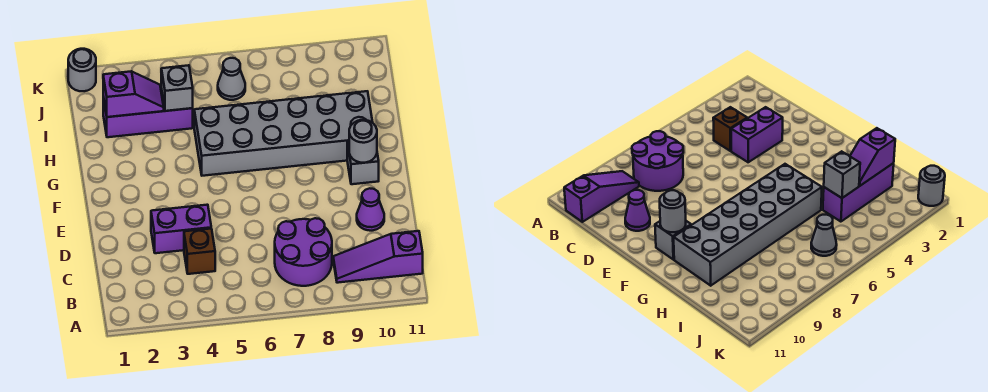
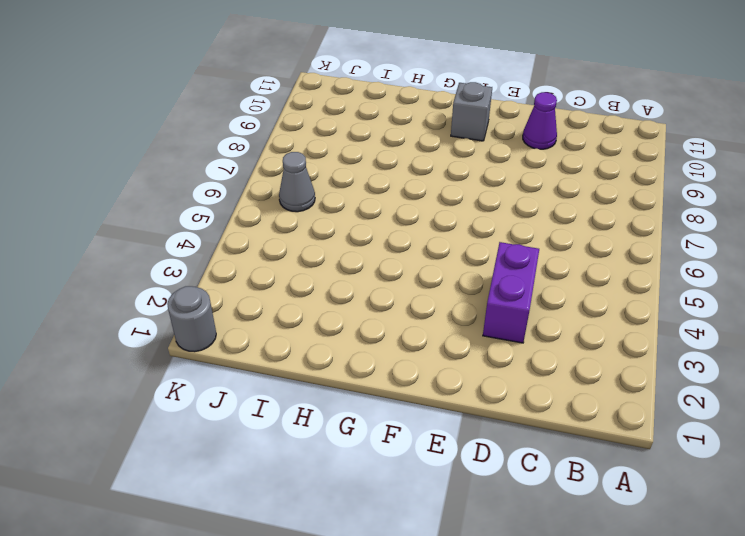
none -> purple round brick B7:C8 level 1
none -> purple slope B9:B11 level 1 top 11
none -> brown brick C4 level 1

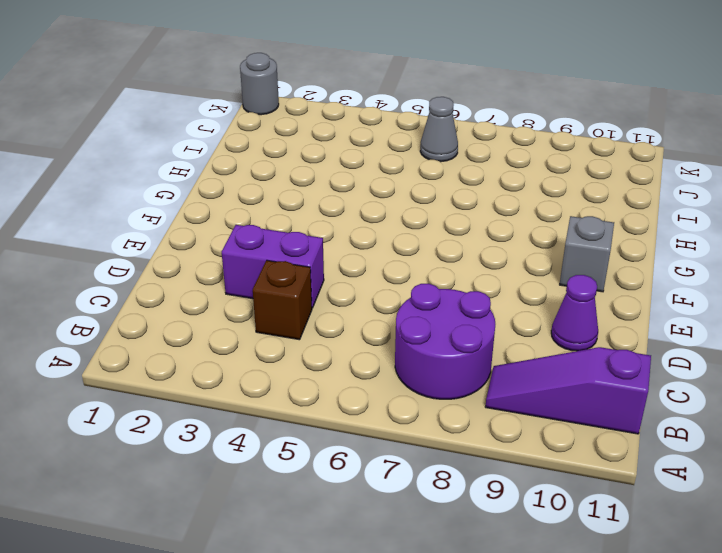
none -> grey brick G5:H10 level 1
none -> purple brick I2:I4 level 1
none -> grey round brick F10 level 2

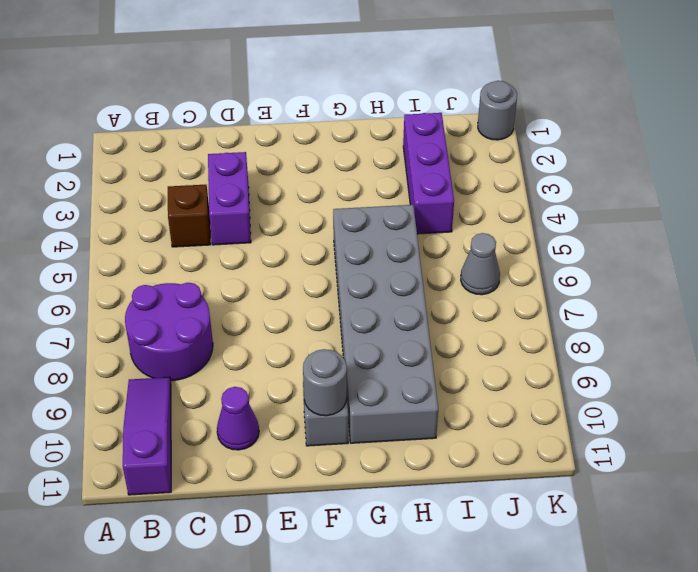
none -> purple slope I2:I3 level 2 top 2
none -> grey brick I4 level 2

